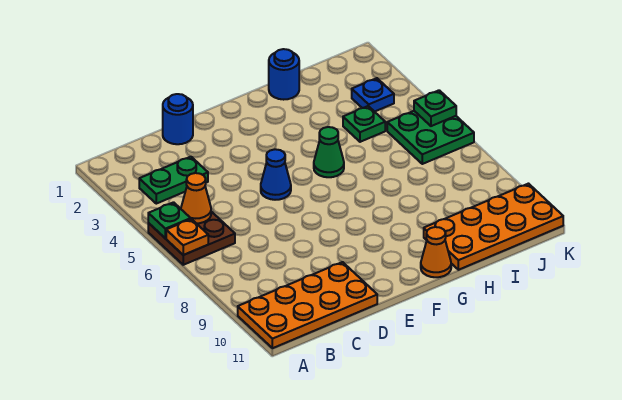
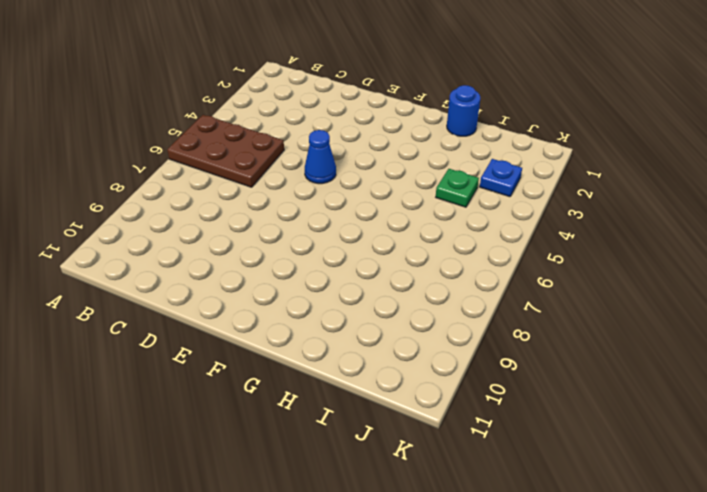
brown plate A5:C6 level 1 -> brown plate A5:B6 level 1
none -> orange plate A10:D11 level 1
none -> green plate B3:C3 level 1
none -> blue round brick D1 level 1

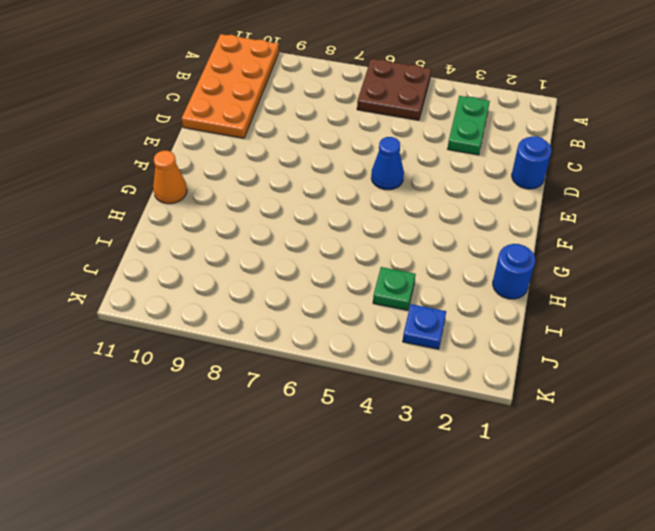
none -> green cone G5 level 1
none -> orange plate H10:K11 level 1
none -> green plate J5:K6 level 1

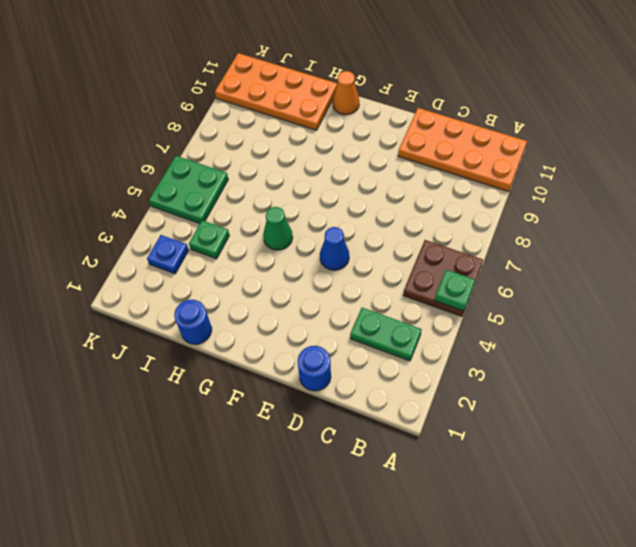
none -> orange plate A6 level 2
none -> orange cone B5 level 2
none -> green plate K5 level 2

